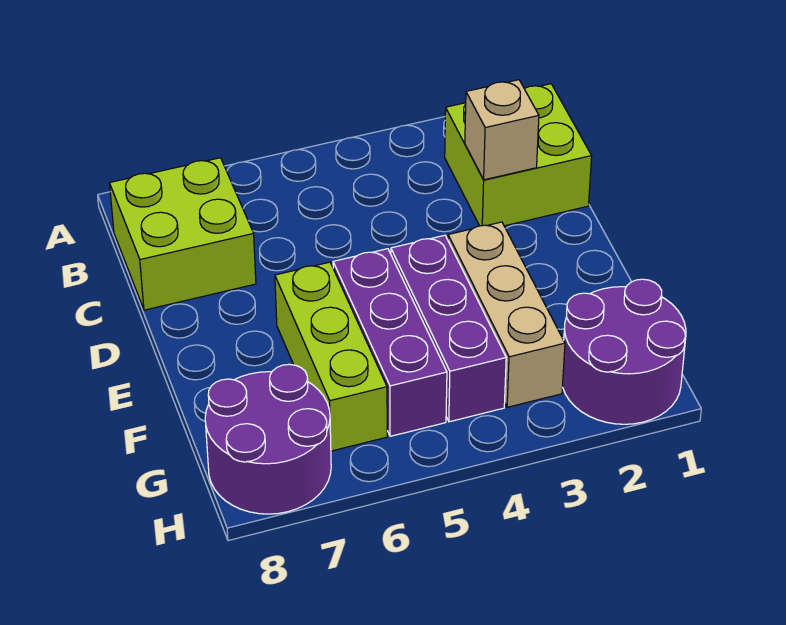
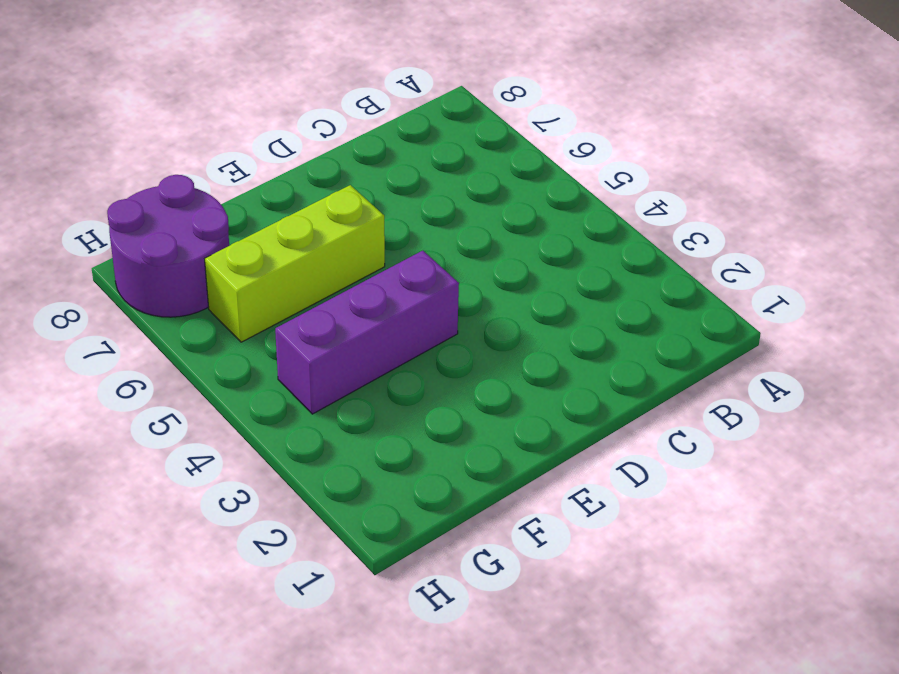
none -> lime brick B1:C2 level 1
none -> lime brick B7:C8 level 1

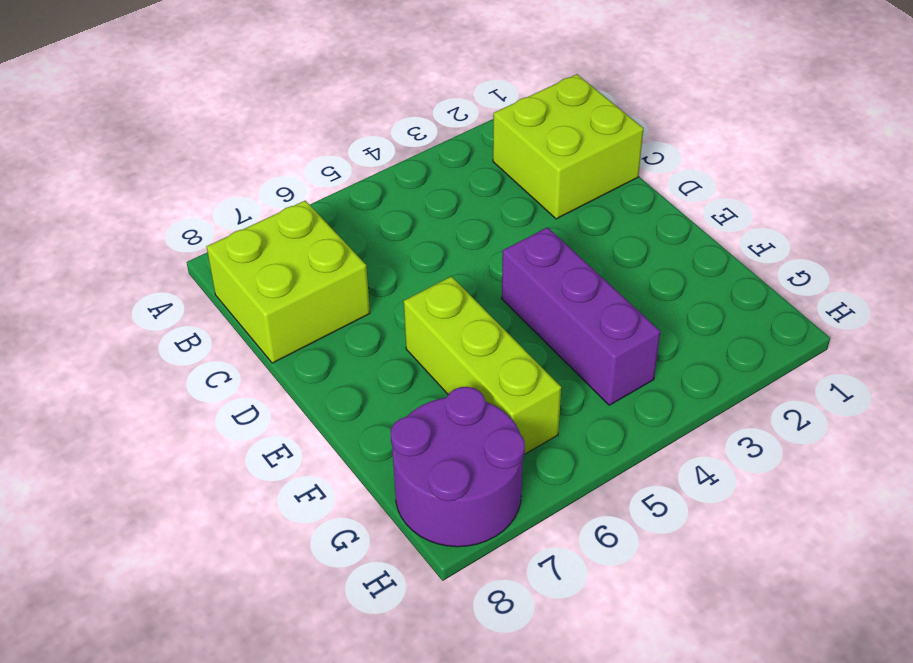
none -> tan brick E3:G3 level 1
none -> purple brick E5:G5 level 1

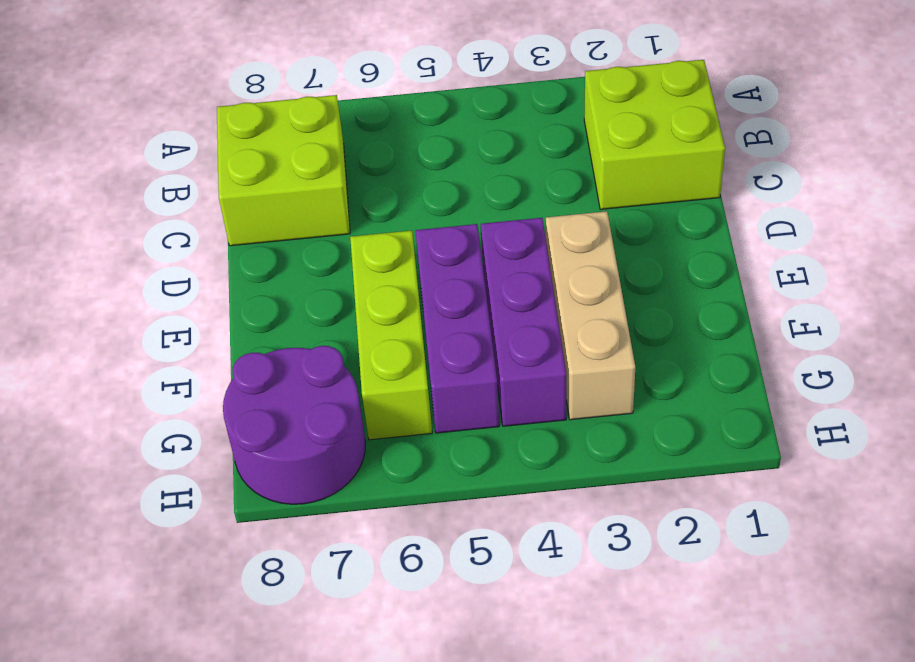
none -> purple round brick G1:H2 level 1
none -> tan brick C2 level 2

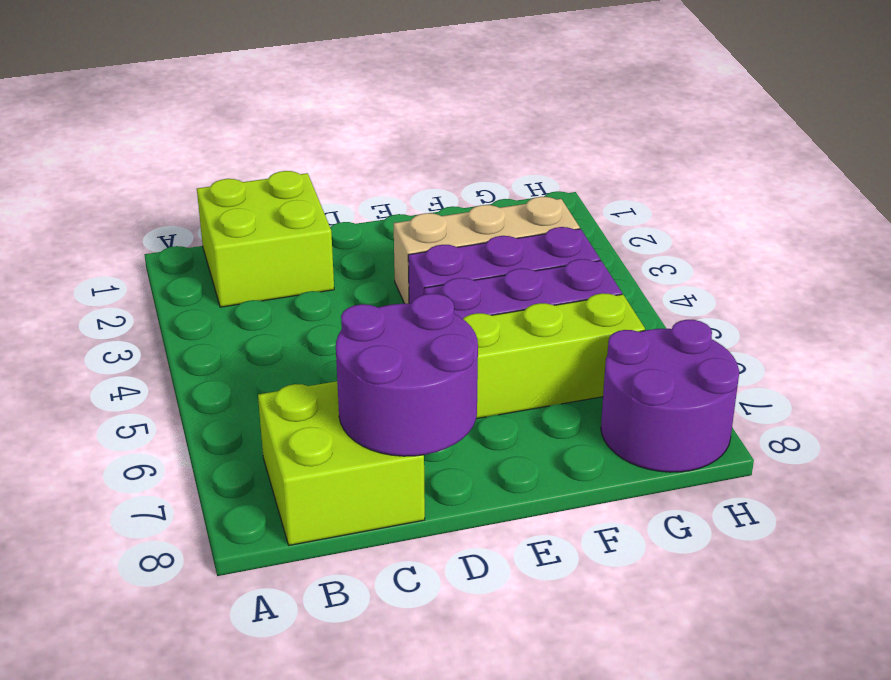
purple round brick C7:D8 level 2 -> purple round brick G1:H2 level 1
none -> tan brick C2 level 2

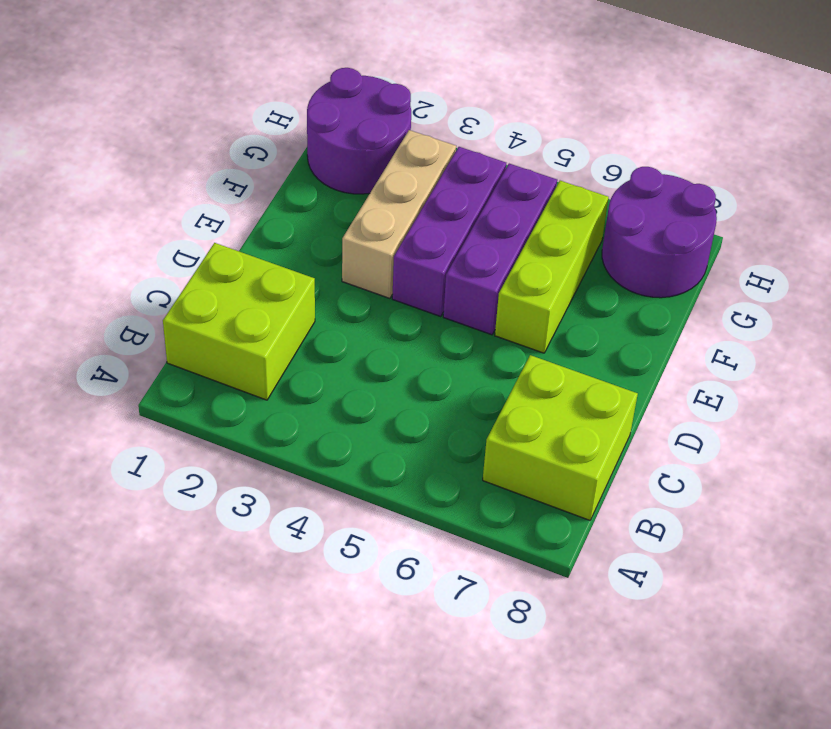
none -> tan brick C2 level 2

